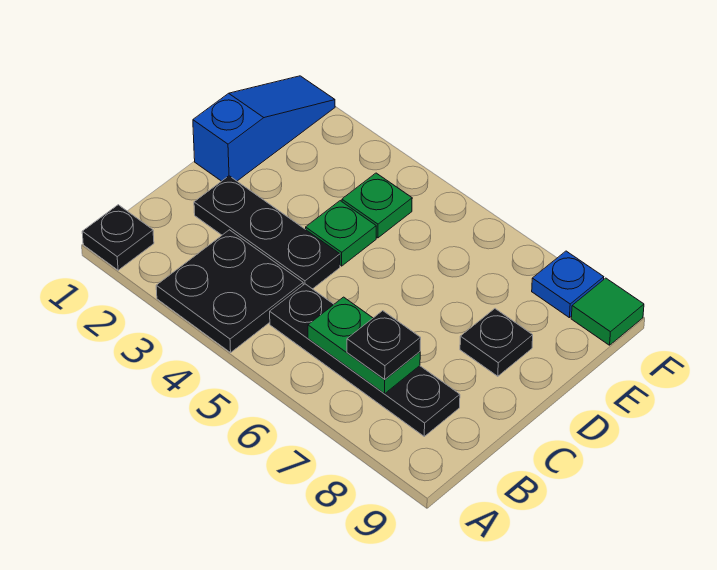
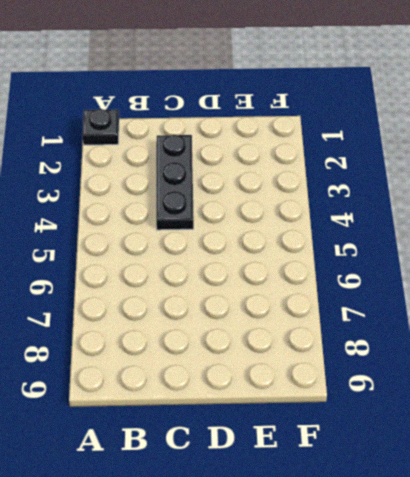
none -> black plate A3:B4 level 1
none -> black plate B5:B8 level 1
none -> blue slope D1:F1 level 1 top D

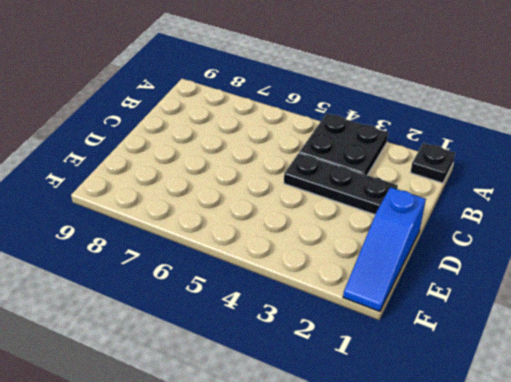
none -> black plate B5:B8 level 1
none -> green plate D4 level 1
none -> black plate D8 level 1

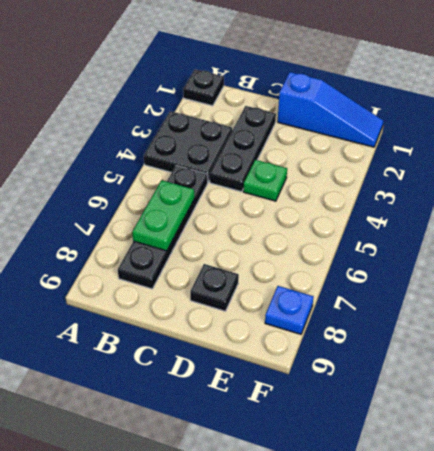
none -> green plate E4 level 1
none -> green tile F9 level 1
none -> black plate B7 level 3

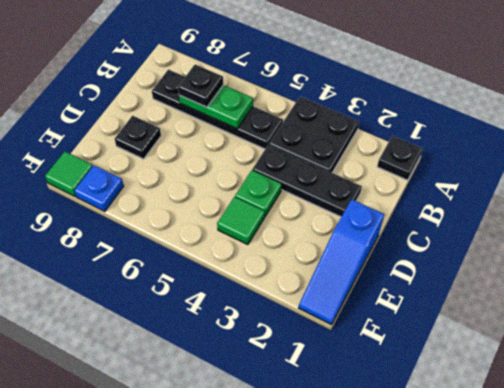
green tile E4 level 1 -> green plate E4 level 1

